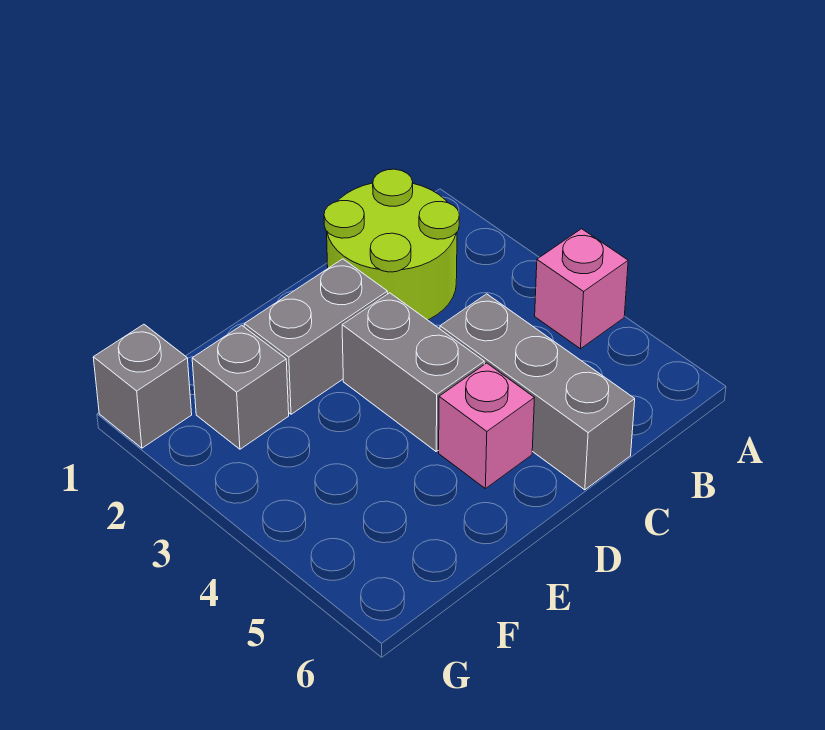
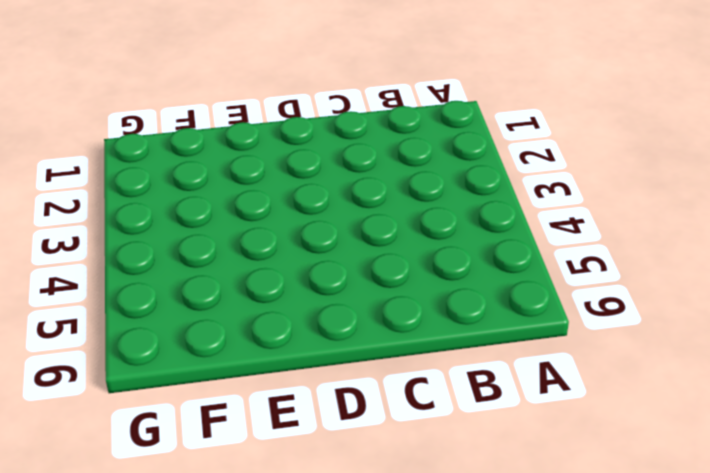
none -> pink brick A4 level 1
none -> lime round brick B1:C2 level 1

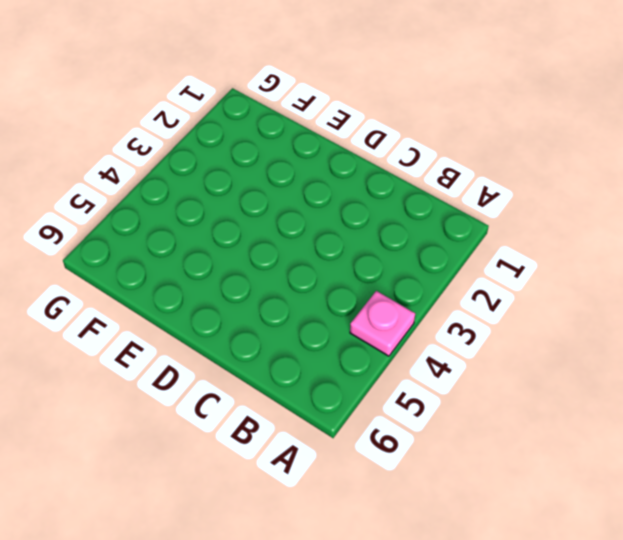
pink plate A4 level 1 -> pink brick A4 level 1
none -> lime round brick B1:C2 level 1
none -> grey brick C4:C6 level 1

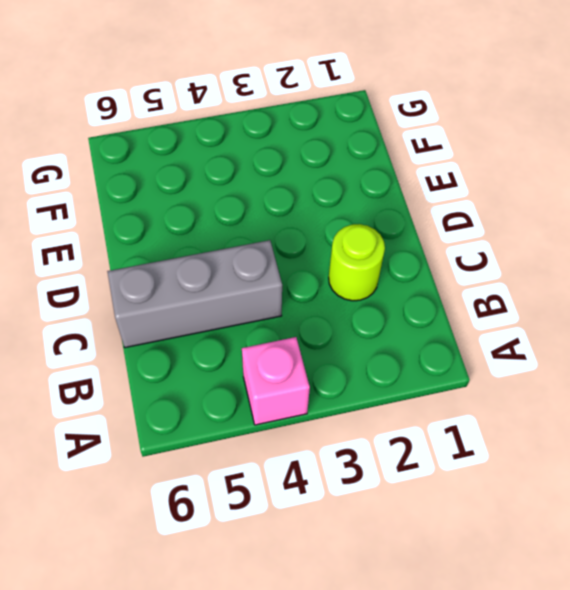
lime round brick C2 level 1 -> lime round brick B1:C2 level 1
none -> grey brick D2:E2 level 1
none -> grey brick D3:D4 level 1

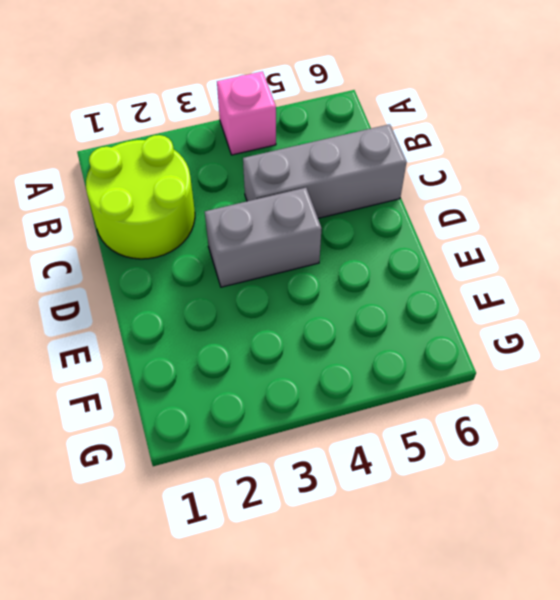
none -> grey brick D2:E2 level 1
none -> pink brick D5 level 1

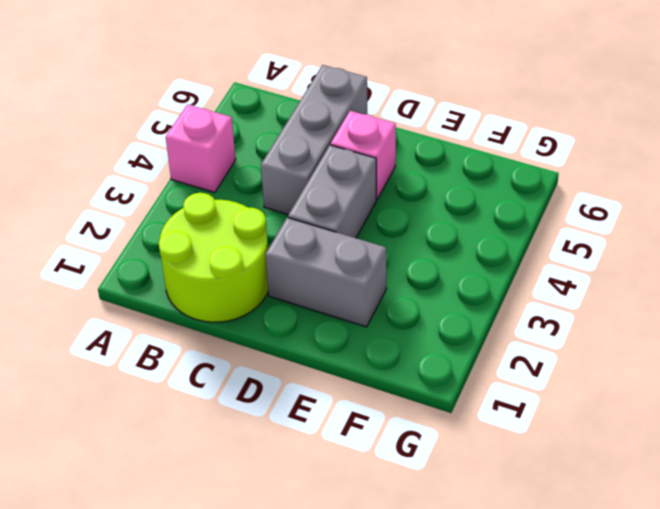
none -> grey brick F2 level 1
none -> grey brick G1 level 1

